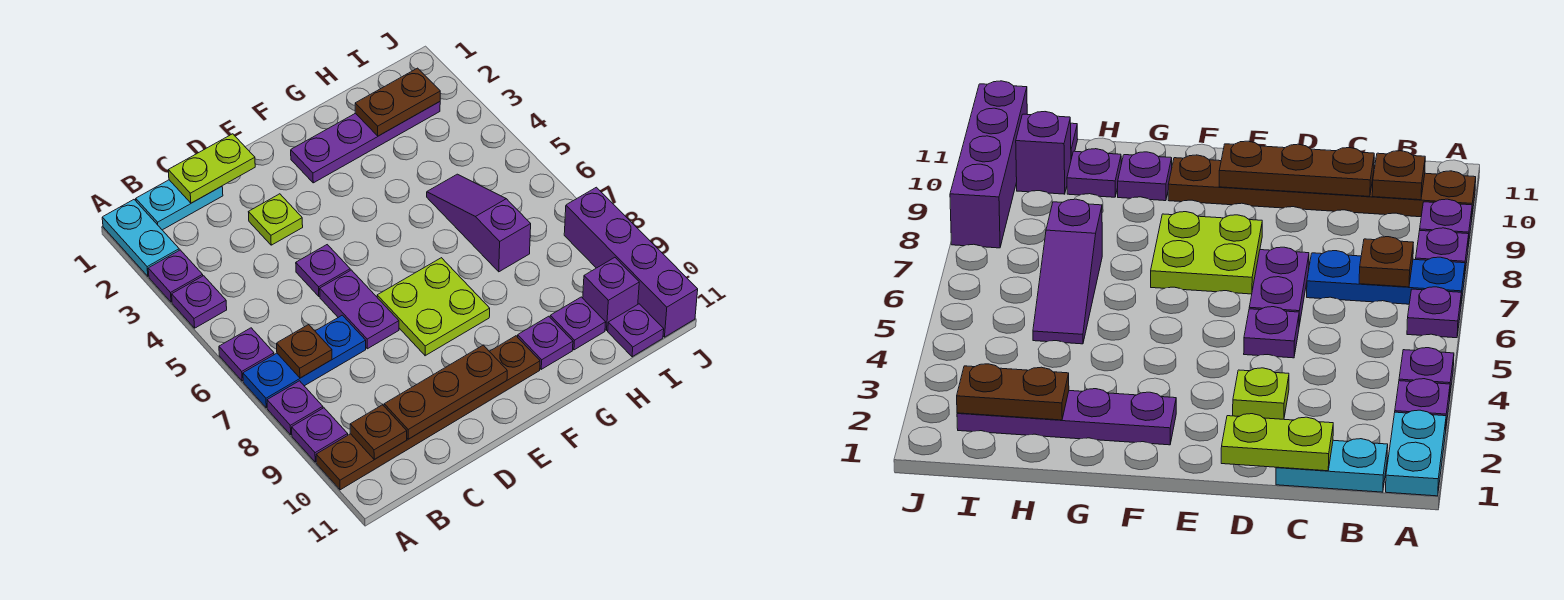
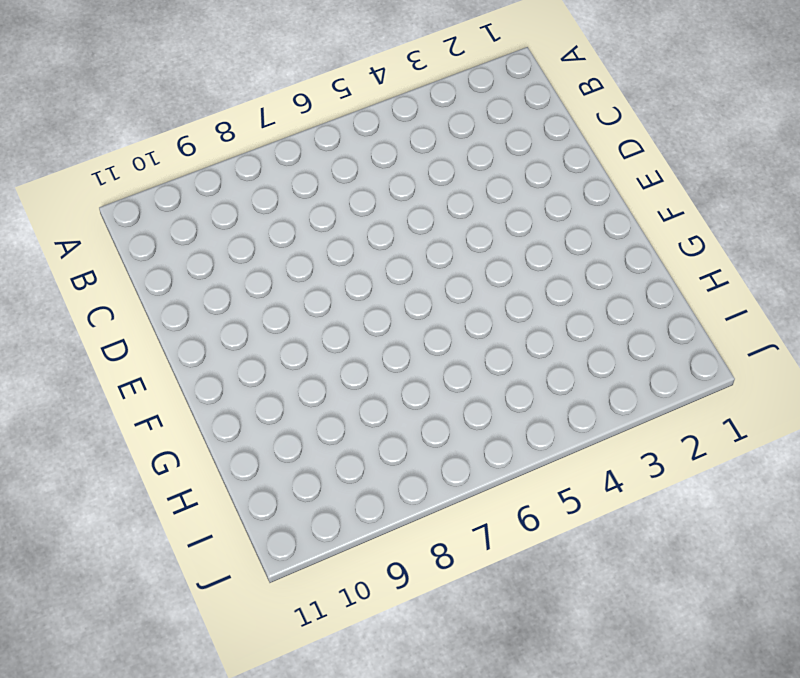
none -> cyan plate A1:A2 level 1
none -> purple plate A3 level 1
none -> purple plate A4 level 1

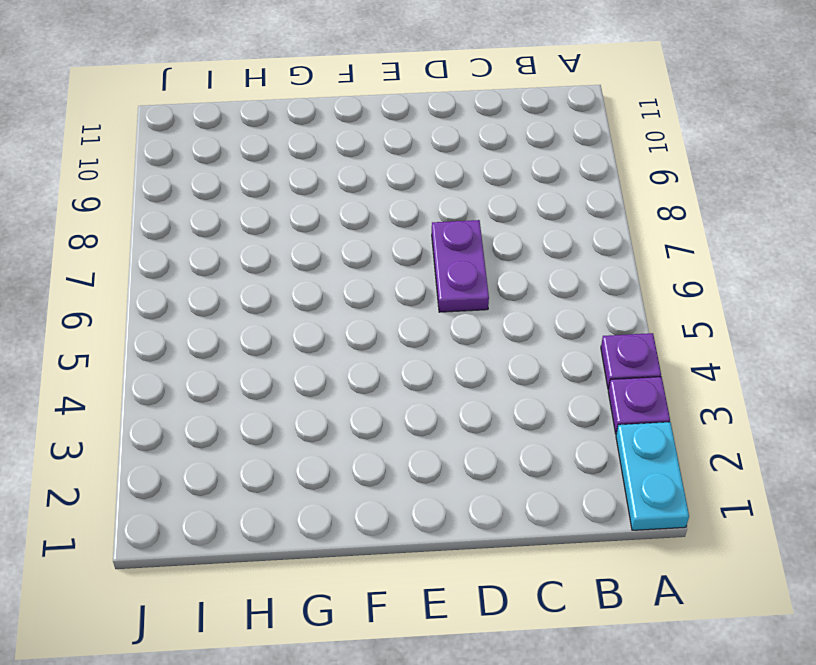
none -> purple plate A6 level 1
none -> blue plate A7:C7 level 1
none -> purple plate A8 level 1

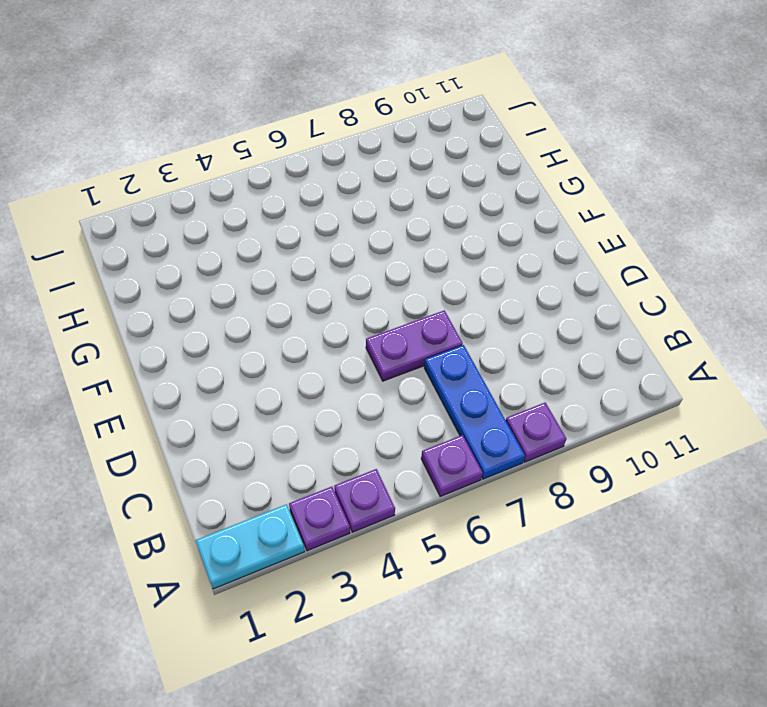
none -> purple plate A9 level 1
none -> brown plate A10:F10 level 1
none -> cyan plate B1:C1 level 1

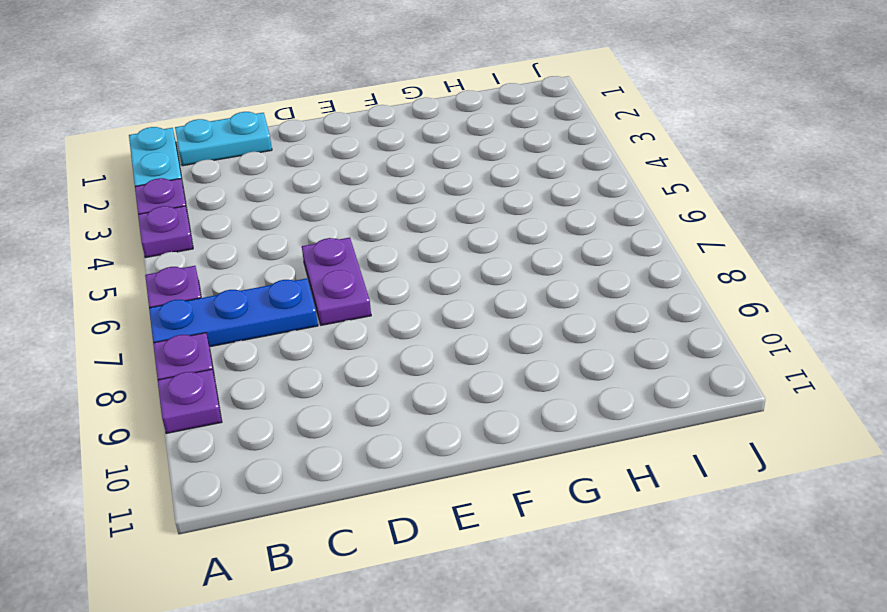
none -> brown plate A10:F10 level 1
none -> lime plate D3 level 1
none -> purple plate D5 level 1

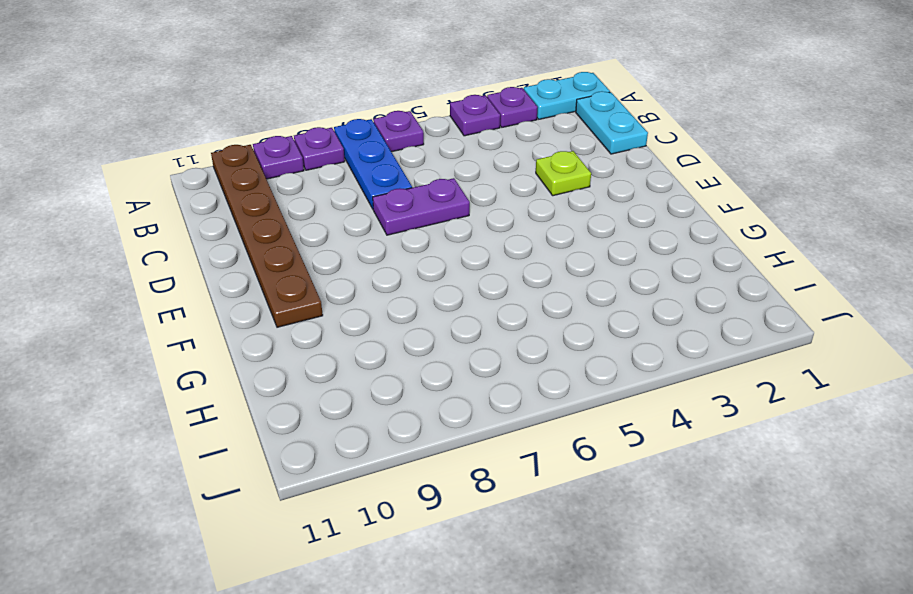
none -> purple plate D5 level 1
none -> lime plate E7:F8 level 1
none -> purple plate F2:I2 level 1

